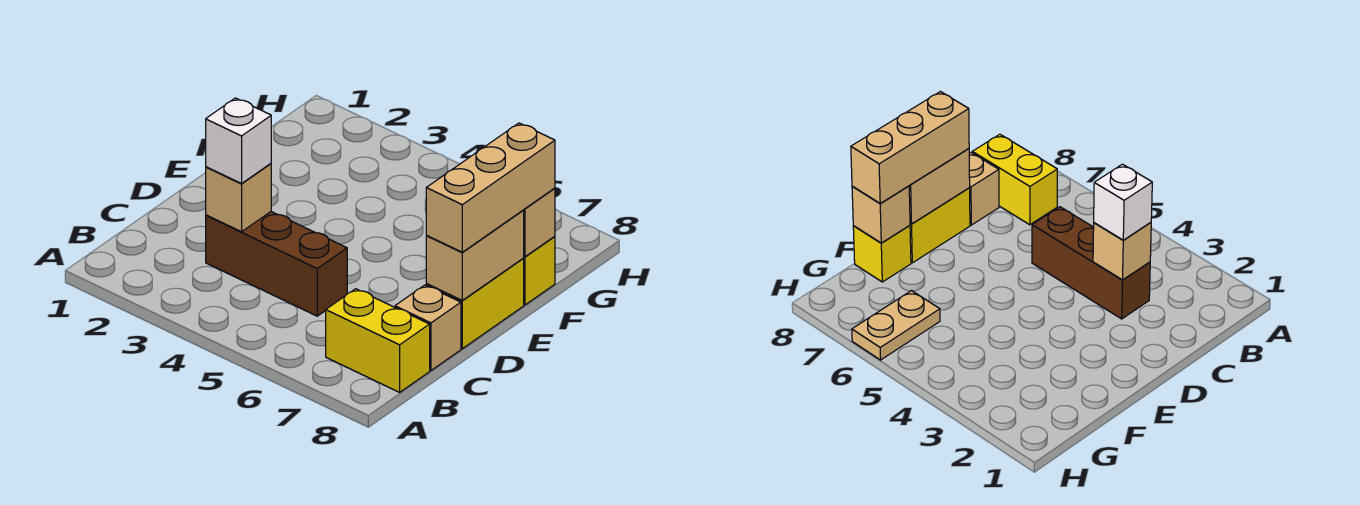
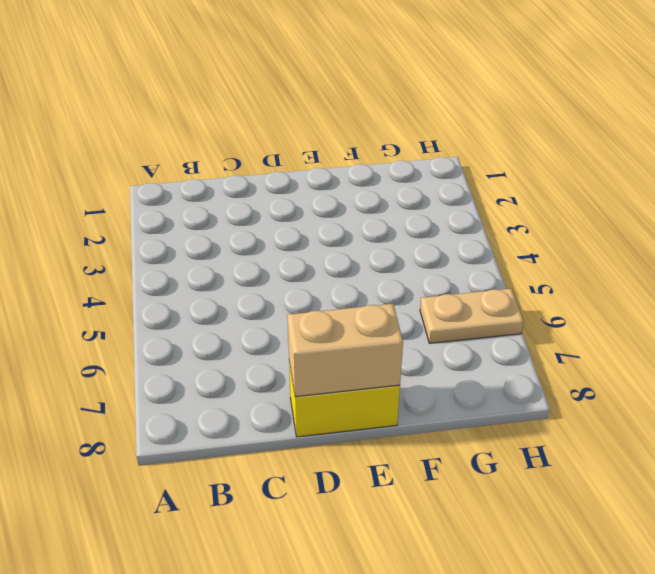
none -> yellow brick B7:B8 level 1
none -> brown brick C3:C5 level 1

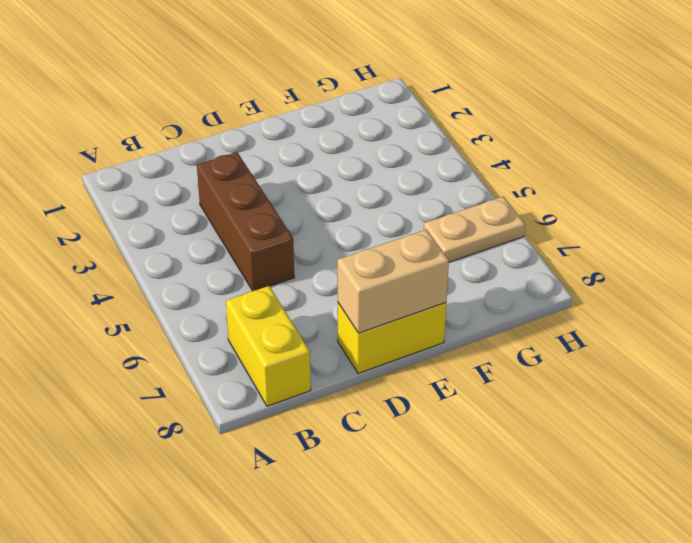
none -> tan brick C8 level 1
none -> yellow brick F8 level 1

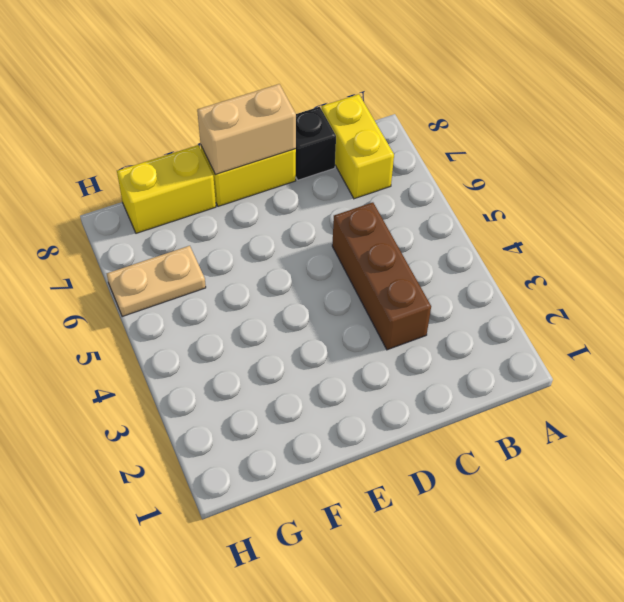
black brick C8 level 1 -> tan brick C8 level 1
yellow brick F8:G8 level 1 -> yellow brick F8 level 1
none -> tan brick C3 level 2
none -> tan brick F8 level 2

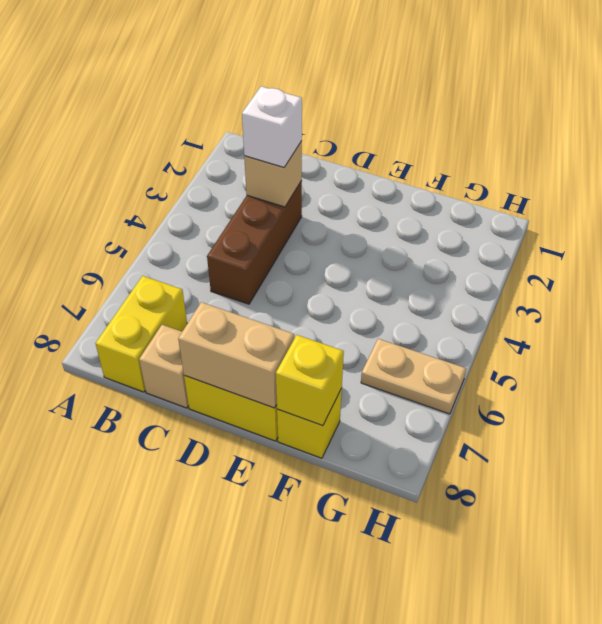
yellow brick F8 level 2 -> tan brick F8 level 2
none -> tan brick D8:F8 level 3

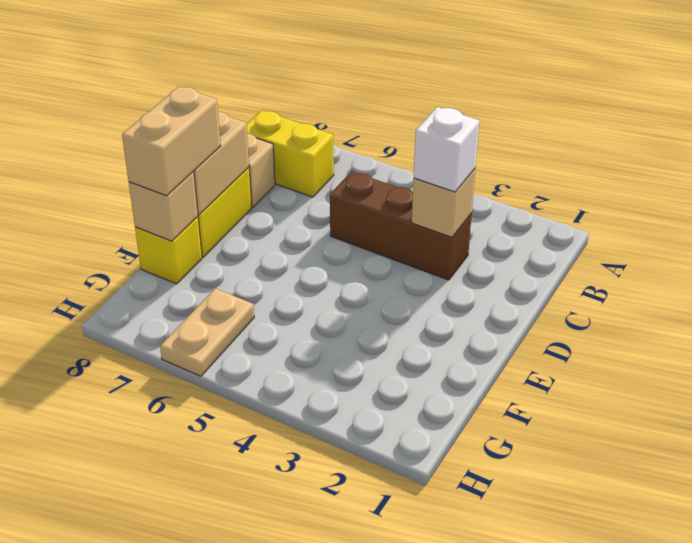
tan brick E8:F8 level 3 -> tan brick D8:F8 level 3

